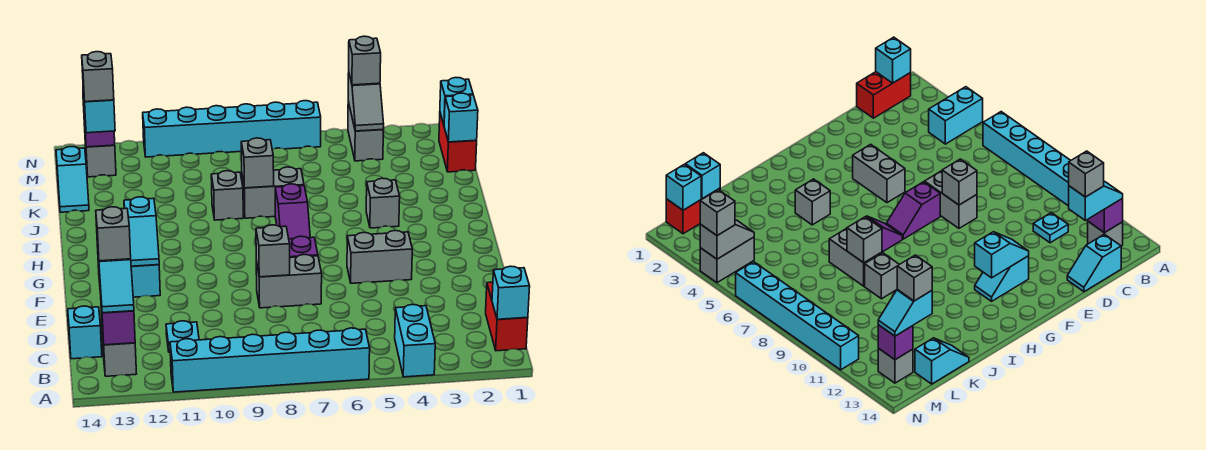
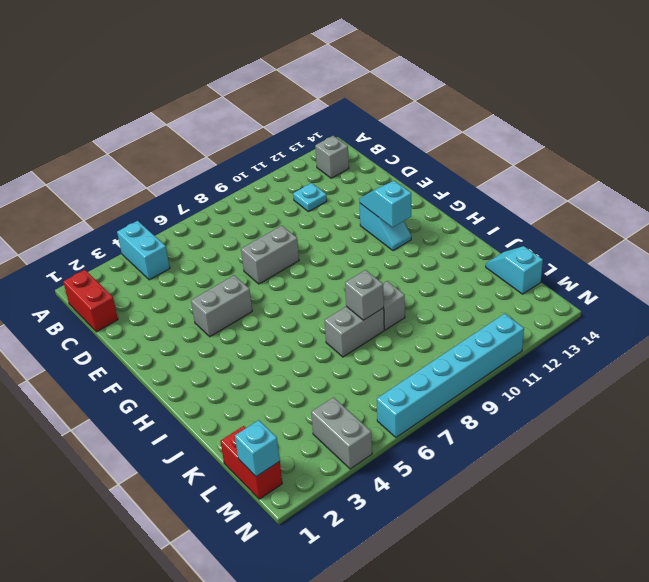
none -> cyan brick A6:A11 level 1
none -> cyan slope C14:D14 level 1 top C
none -> purple slope F7:G7 level 1 top F
none -> purple slope H7:I7 level 1 top I

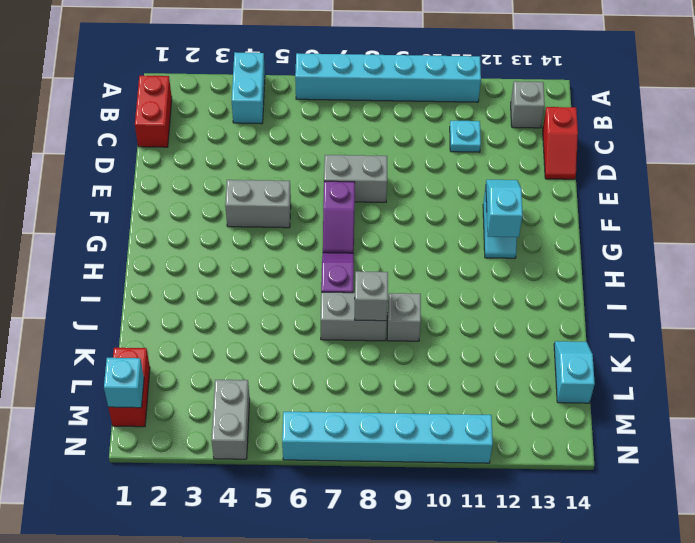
red slope C14:D14 level 1 top C -> cyan slope C14:D14 level 1 top C
none -> grey brick I4 level 1
none -> grey brick M13 level 1
none -> cyan brick B1 level 2
none -> purple brick B13 level 2

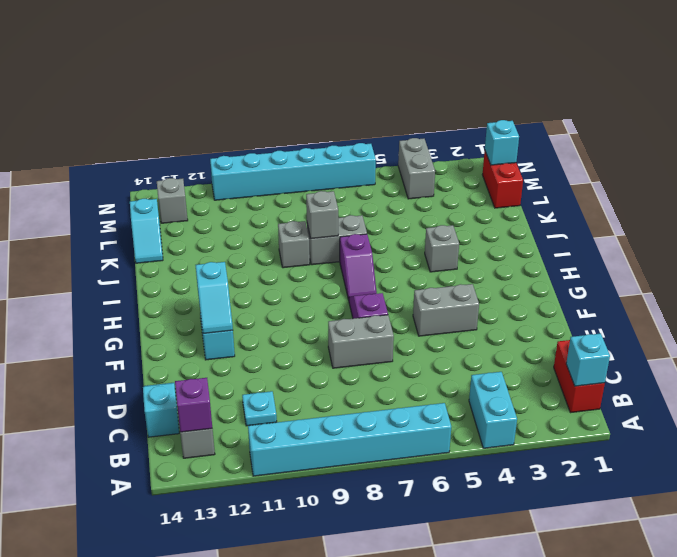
none -> grey brick E8 level 2
none -> cyan brick L1 level 2
none -> grey slope M4:N4 level 2 top N
none -> purple brick M13 level 2

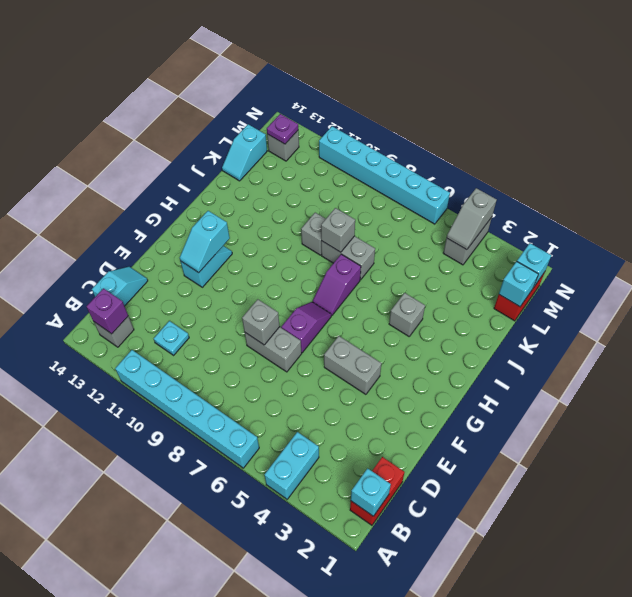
purple plate M13 level 2 -> purple brick M13 level 2
none -> cyan slope B13:C13 level 3 top C
none -> cyan slope L13:M13 level 3 top L
none -> grey brick N4 level 3
none -> grey brick C13 level 4

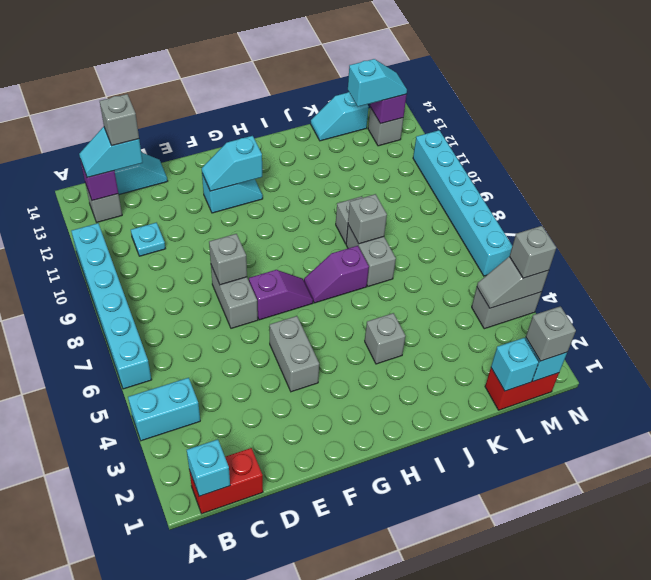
grey brick M1 level 3 -> grey brick L13 level 4

